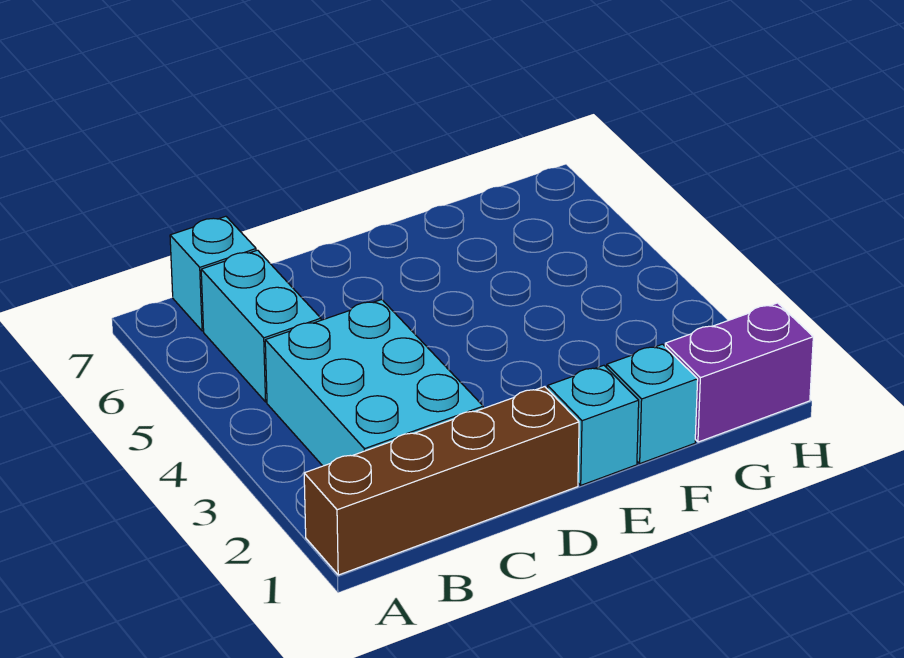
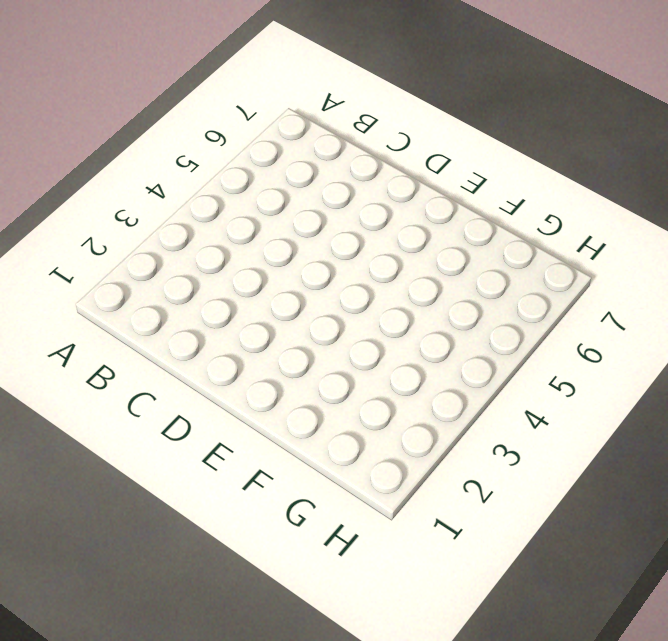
none -> brown brick A1:D1 level 1
none -> cyan brick B2:C4 level 1

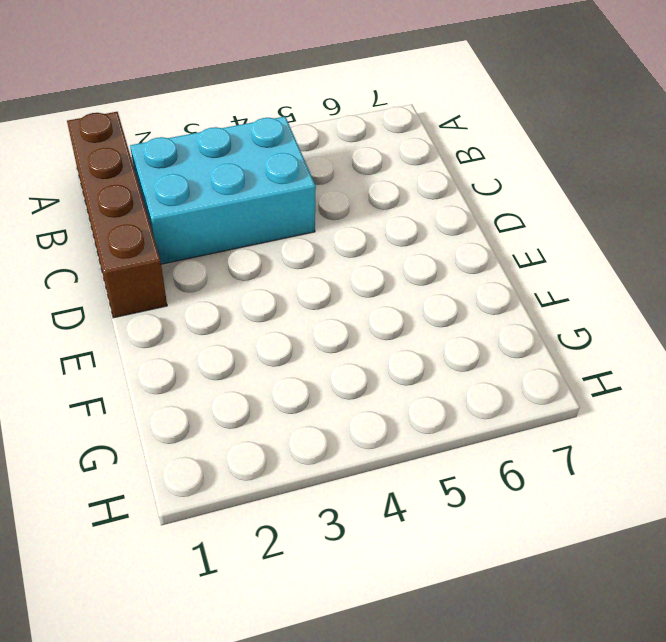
none -> cyan brick B5:B6 level 1
none -> cyan brick B7 level 1

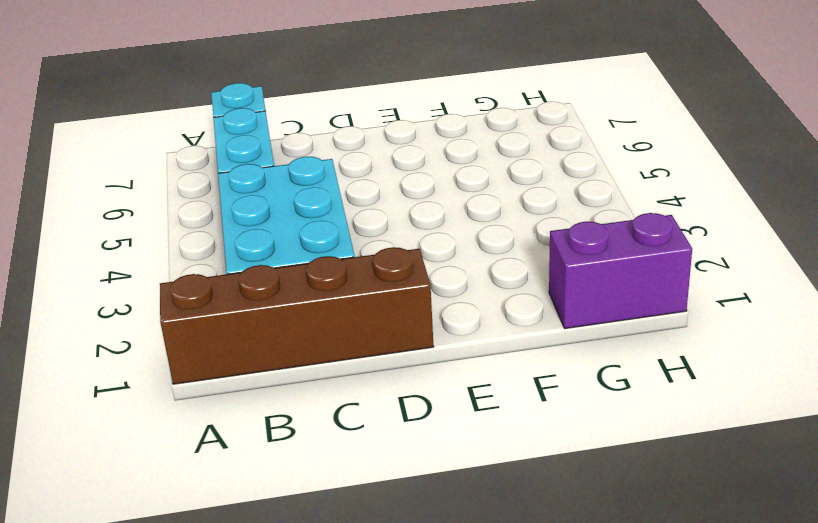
none -> cyan brick E1 level 1
none -> cyan brick F1 level 1

